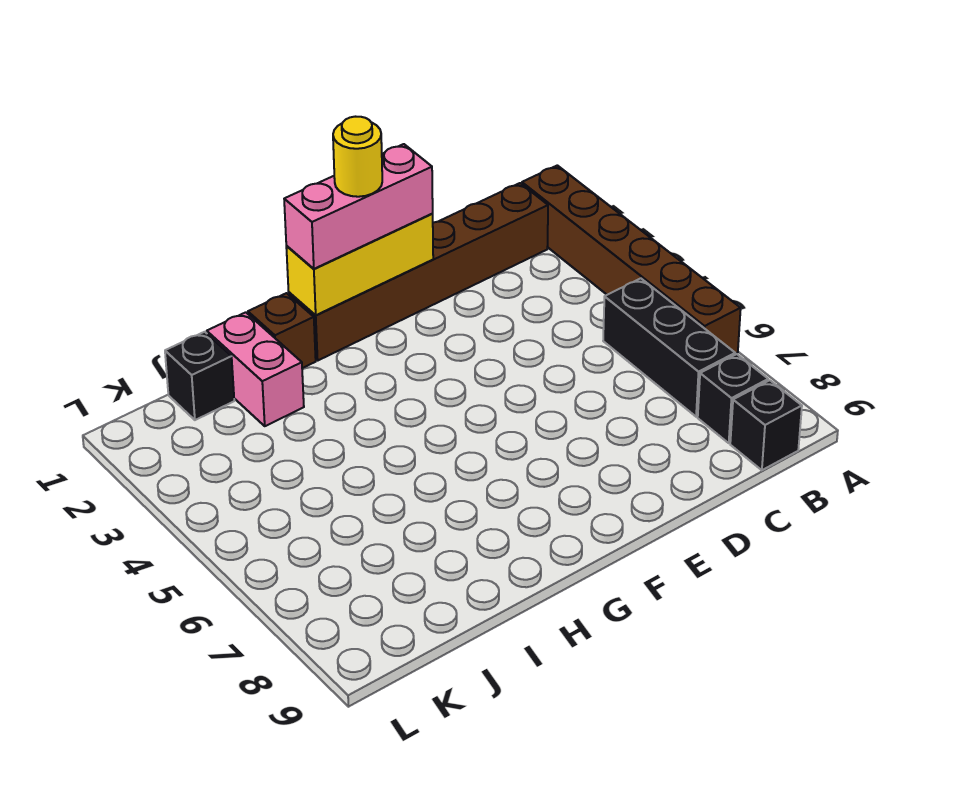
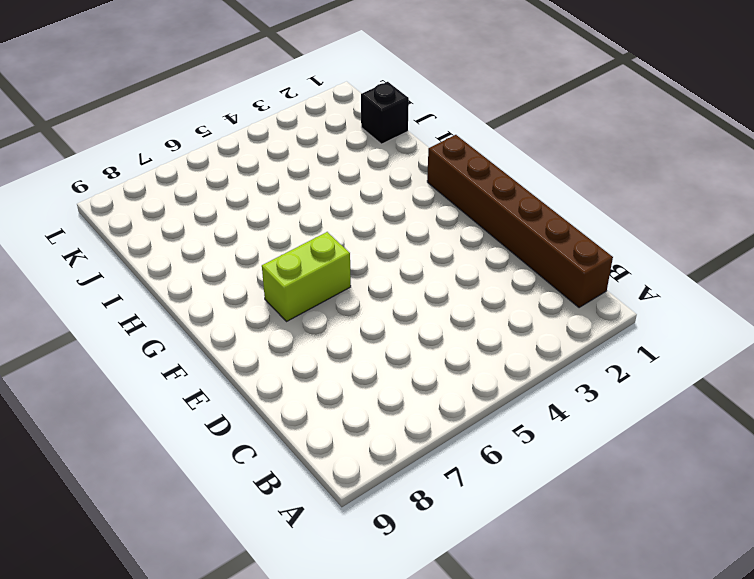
lime brick F6:F7 level 1 -> none
none -> brown brick A1:A6 level 1
none -> black brick B5:B7 level 1

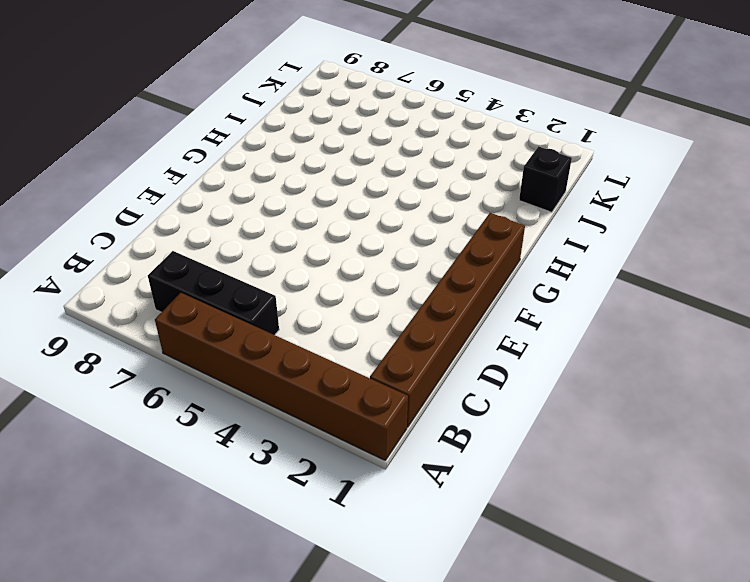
none -> black brick B8 level 1
none -> black brick B9 level 1

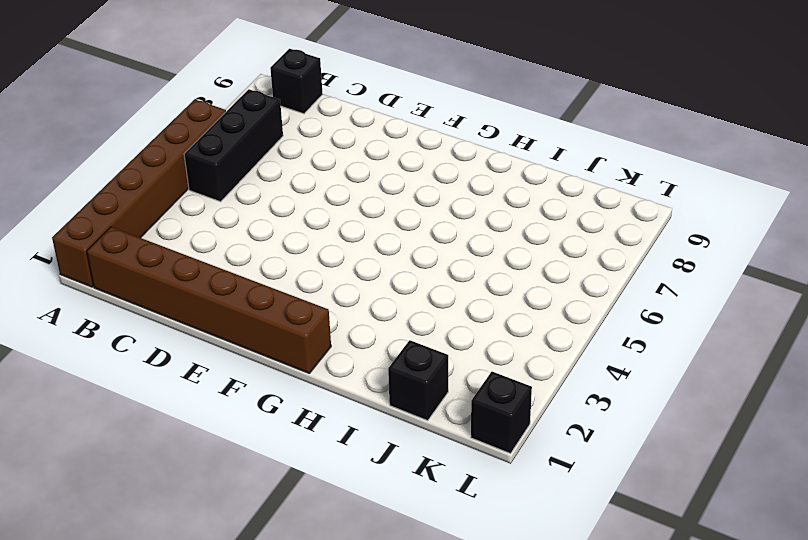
black brick L1 level 1 -> black brick B8 level 1
none -> brown brick H1 level 1
none -> pink brick I1:I2 level 1

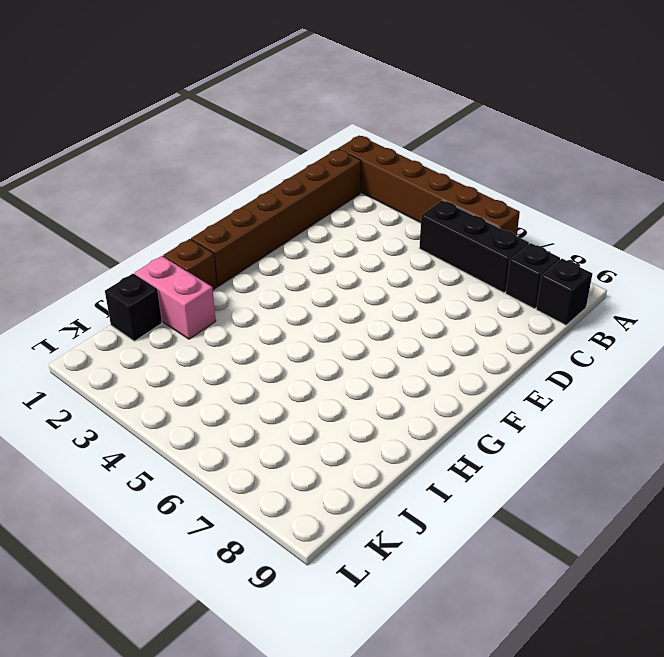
none -> yellow brick E1:G1 level 2
none -> pink brick E1:G1 level 3

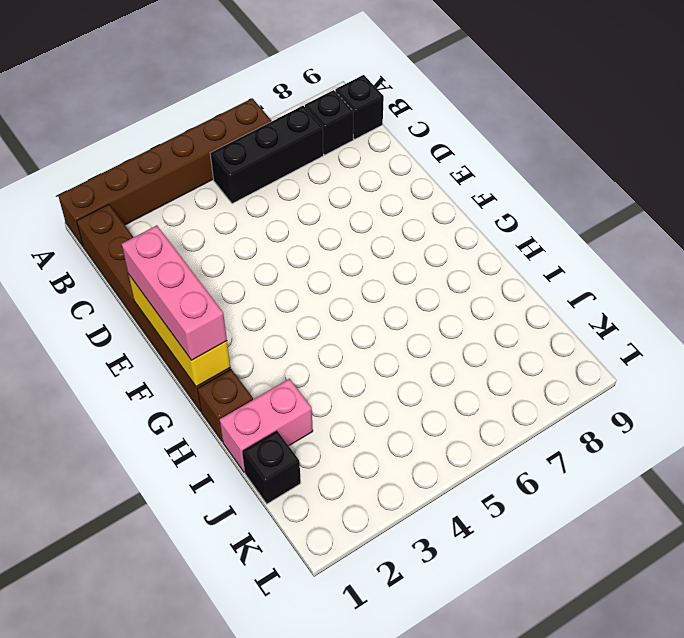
none -> yellow round brick F1 level 4

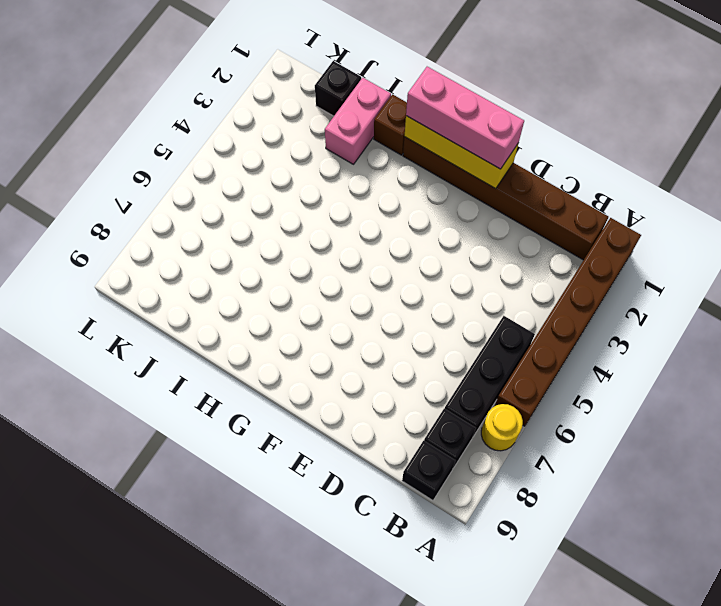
yellow round brick A7 level 1 -> yellow round brick F1 level 4

